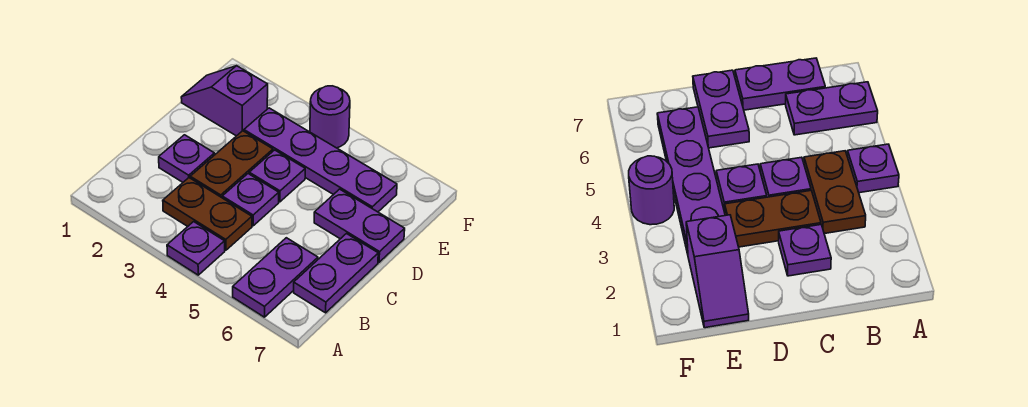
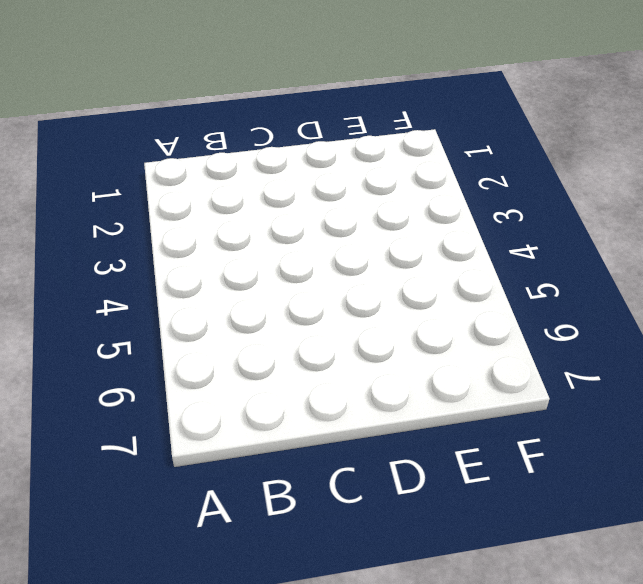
none -> purple plate A4 level 1
none -> purple plate A6:B6 level 1
none -> brown plate B3:B4 level 1

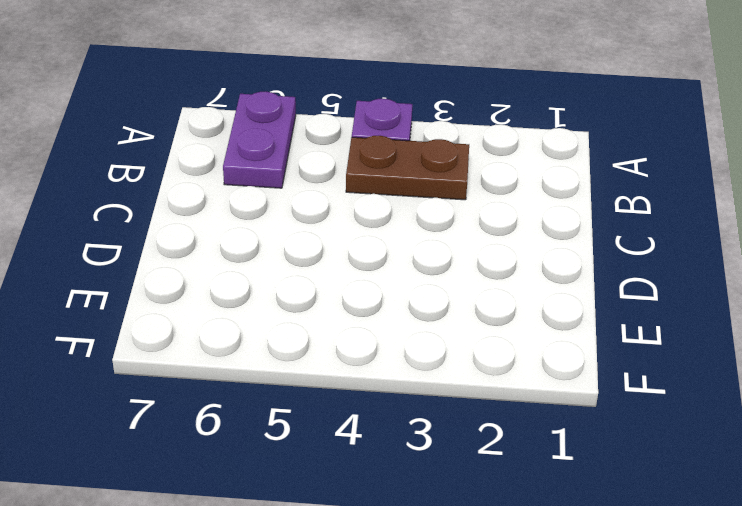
none -> purple plate B7:C7 level 1
none -> purple plate C2 level 1
none -> brown plate C3:D3 level 1

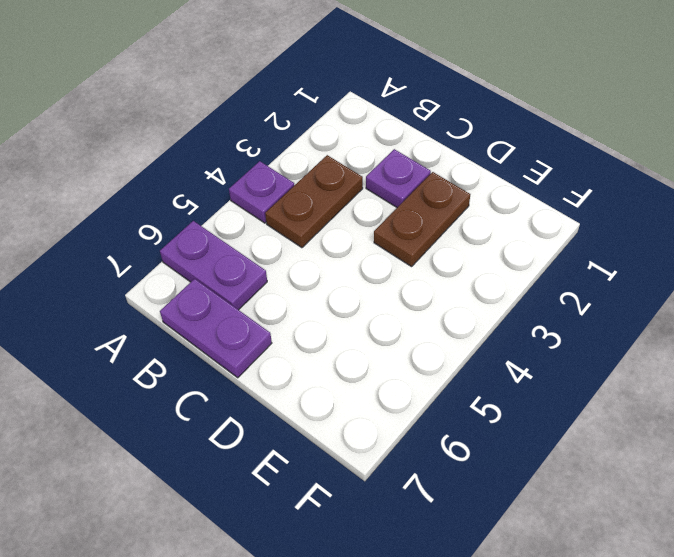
brown plate D2:D3 level 1 -> brown plate C3:D3 level 1
none -> purple plate C4 level 1
none -> purple plate D4 level 1
none -> purple plate D6:D7 level 1

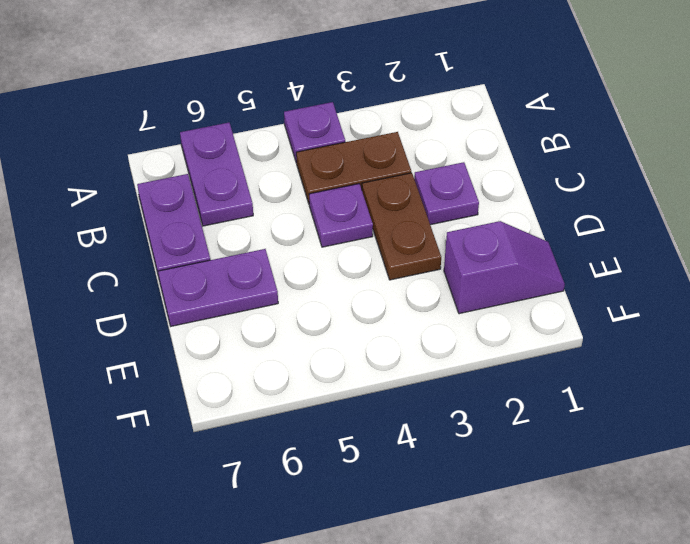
none -> purple plate D4 level 1
none -> purple plate E3:E6 level 1
none -> purple round brick F4 level 1

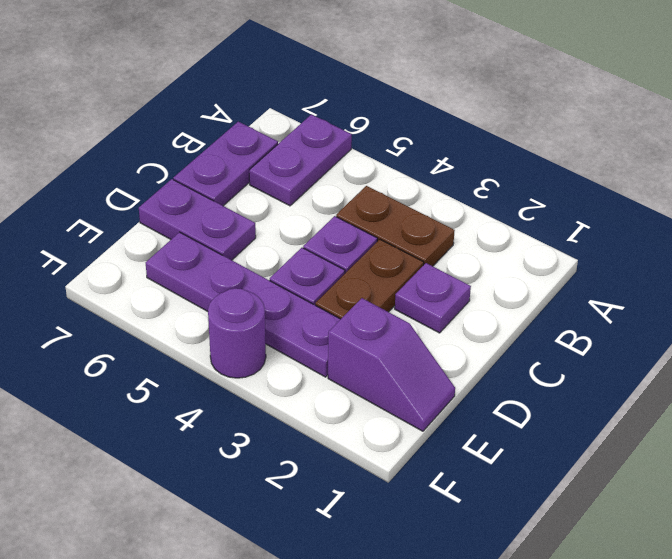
none -> purple plate A4 level 1

